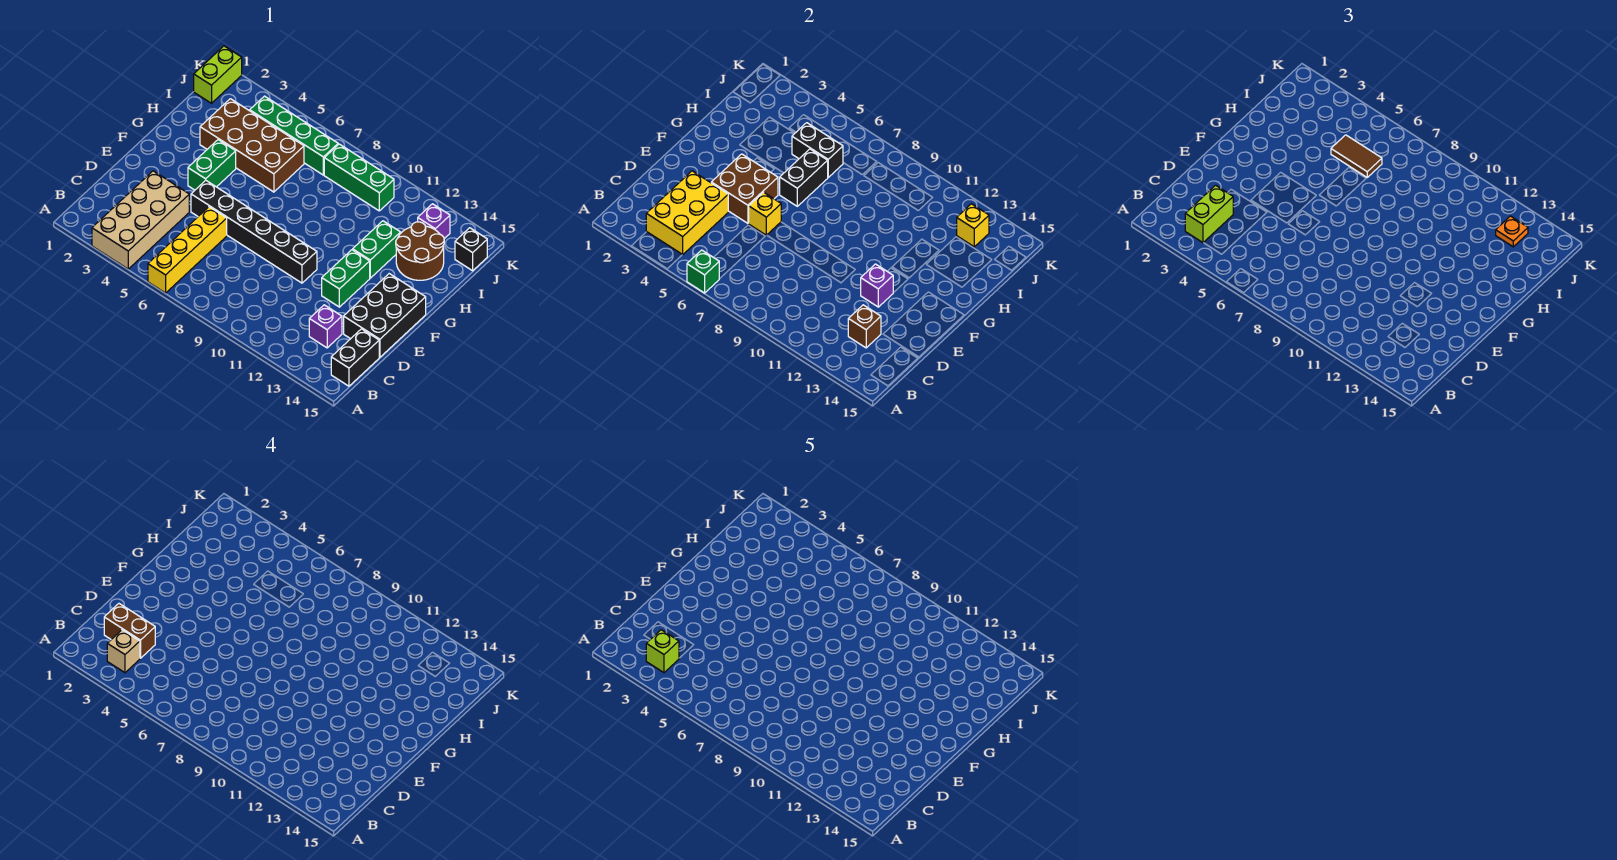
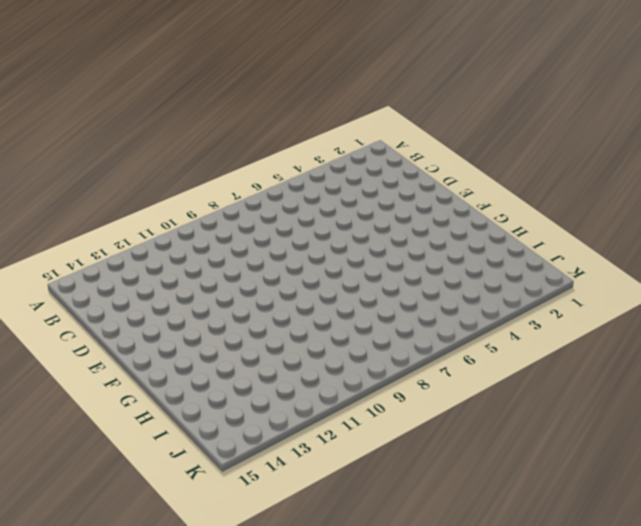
none -> tan brick A3:D4 level 1
none -> yellow brick A6:D6 level 1
none -> black brick B15:C15 level 1
none -> purple brick C13 level 1

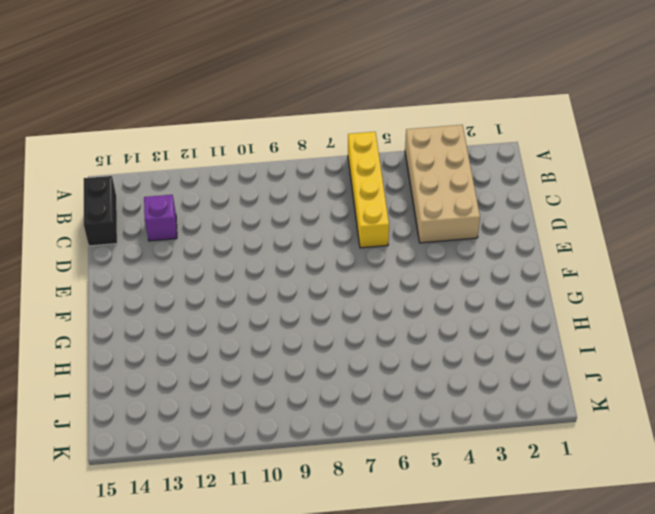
none -> black brick D14:F15 level 1
none -> black brick E5:E10 level 1
none -> green brick E12:F12 level 1
none -> green brick F4:G4 level 1

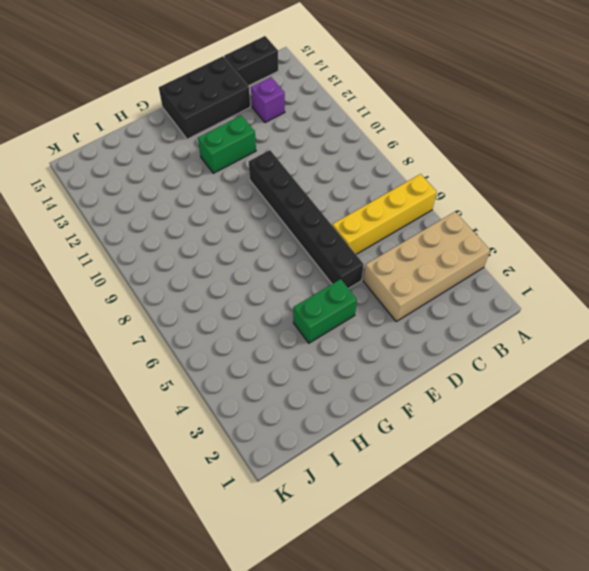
none -> green brick G12:H12 level 1
none -> brown brick H3:I6 level 1
none -> brown round brick H13:I14 level 1
none -> lime brick J1:K1 level 1

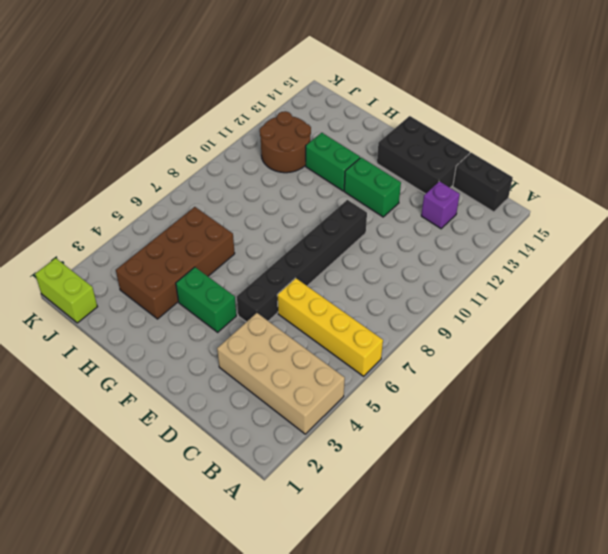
brown round brick I11:J12 level 1 -> brown round brick H13:I14 level 1
none -> green brick J4:J7 level 1
none -> green brick J8:J10 level 1
none -> purple brick J13 level 1
none -> black brick J15 level 1

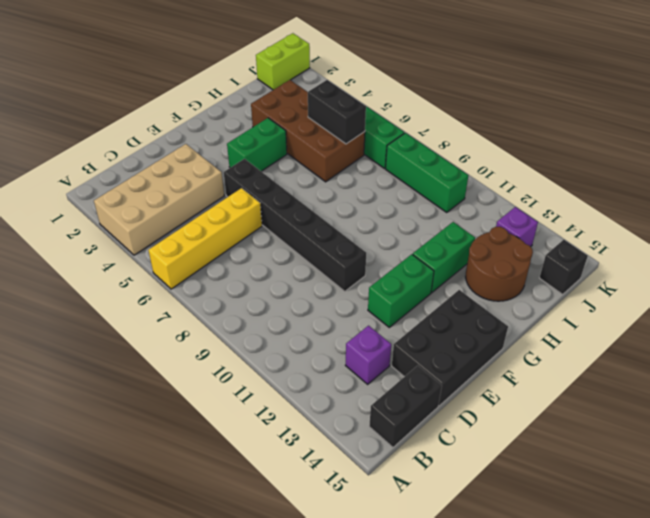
none -> green brick A6 level 2
none -> yellow brick B3:D4 level 2
none -> brown brick C13 level 2
none -> brown brick E4:F5 level 2

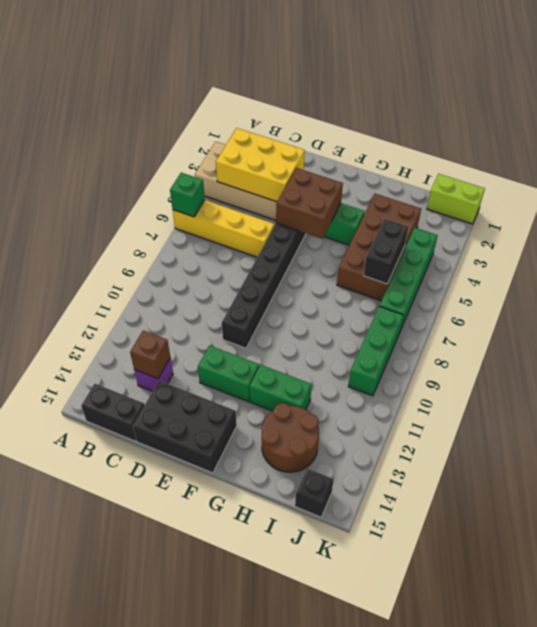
none -> purple brick J13 level 1
none -> yellow brick E6 level 2
none -> purple brick E12 level 2
none -> black brick G6:H6 level 2

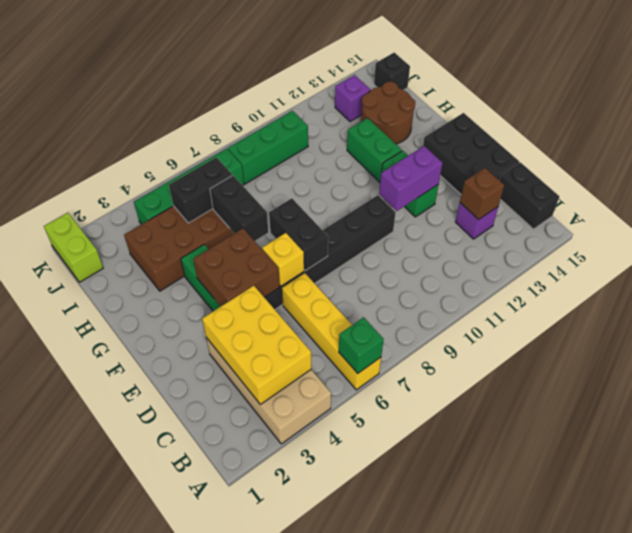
black brick E7:F7 level 2 -> none
purple brick E11:E12 level 2 -> purple brick E12 level 2
none -> yellow brick J13 level 2
none -> lime brick B3:C3 level 3
none -> brown tile I5:I6 level 3
none -> orange plate J13 level 3

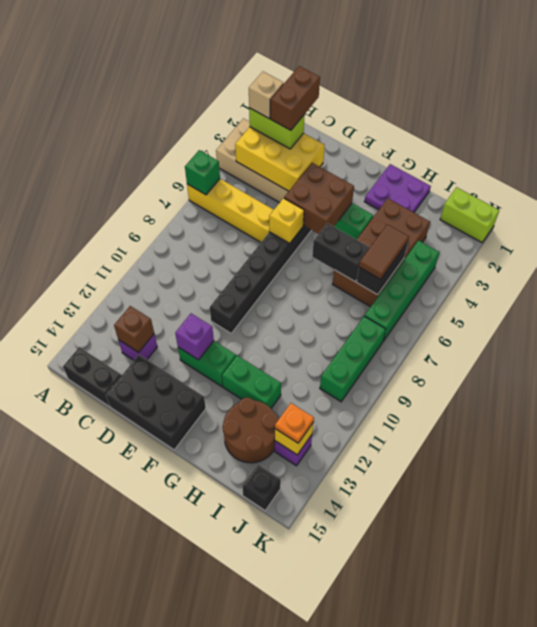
purple plate G1:H2 level 1 -> none
none -> lime brick B3 level 5

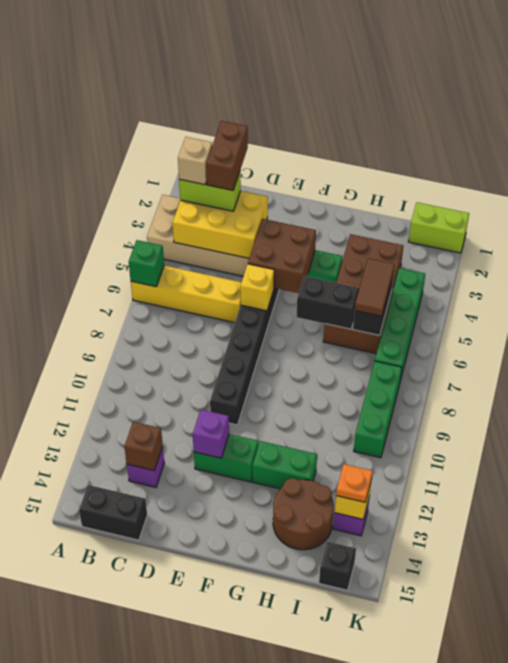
none -> black brick D14:F15 level 1
none -> lime brick B3 level 5

